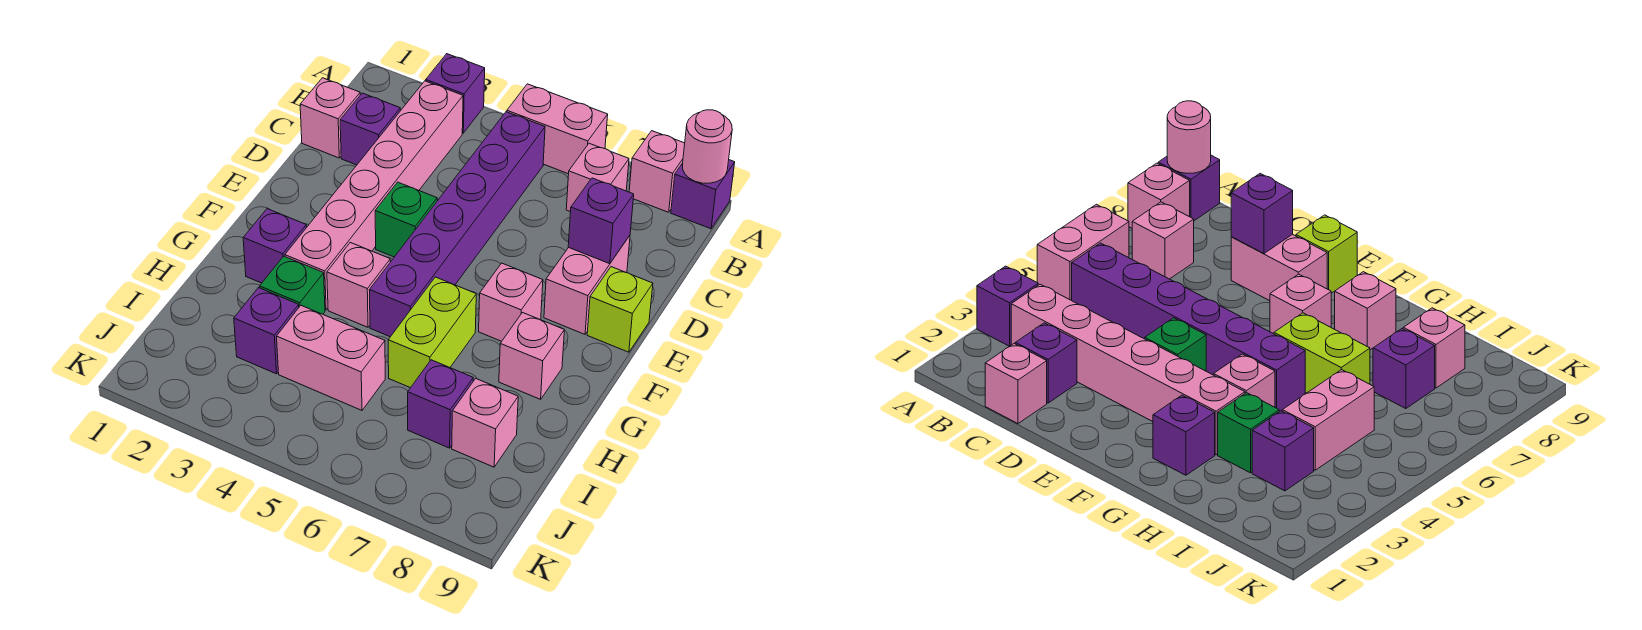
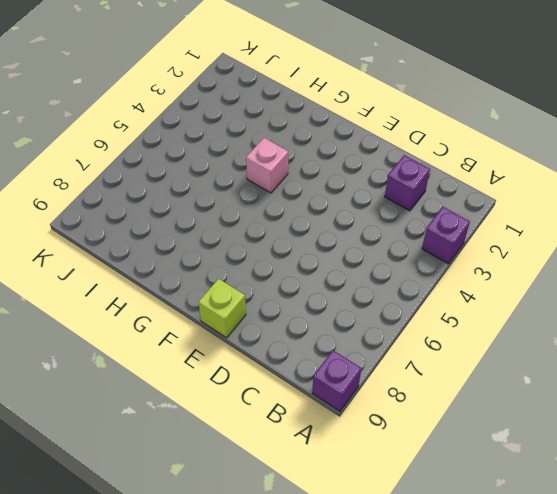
none -> pink brick A5:A6 level 1
none -> pink brick A8 level 1
none -> pink brick B3:G3 level 1

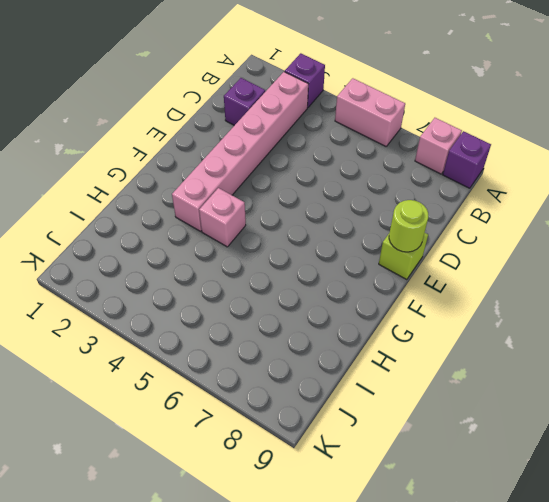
lime round brick E9 level 2 -> none
none -> purple brick B5:G5 level 1
none -> pink brick B7 level 1
none -> pink brick C1 level 1

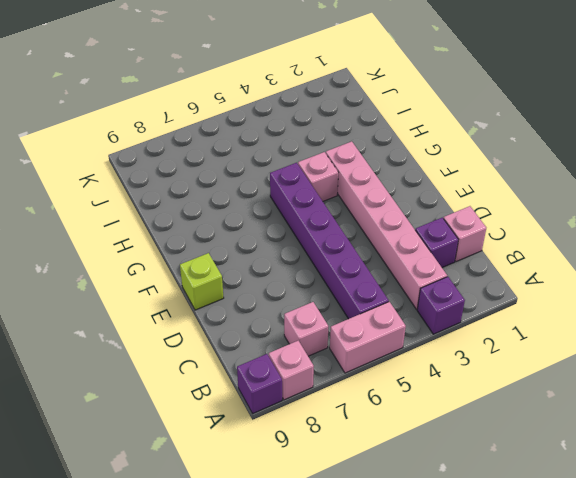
none -> pink brick D8:E8 level 1
none -> green brick E4 level 1
none -> pink brick F7 level 1

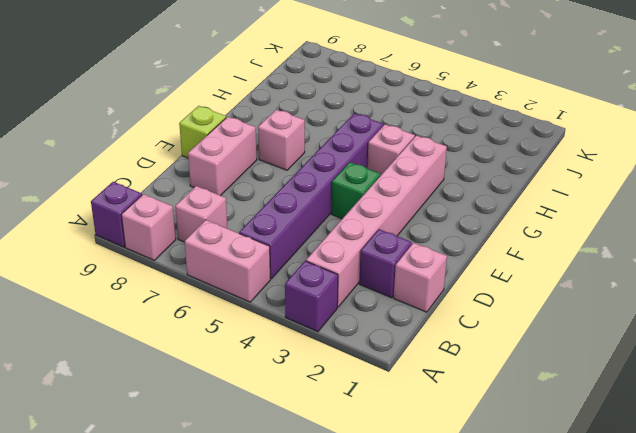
none -> purple brick G2 level 1
none -> lime brick G6:H6 level 1
none -> pink brick G8 level 1

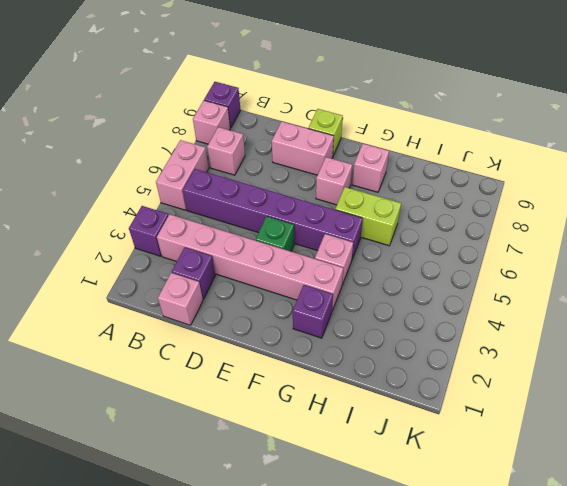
none -> green brick H3 level 1
none -> purple brick I3 level 1
none -> pink brick I4:I5 level 1

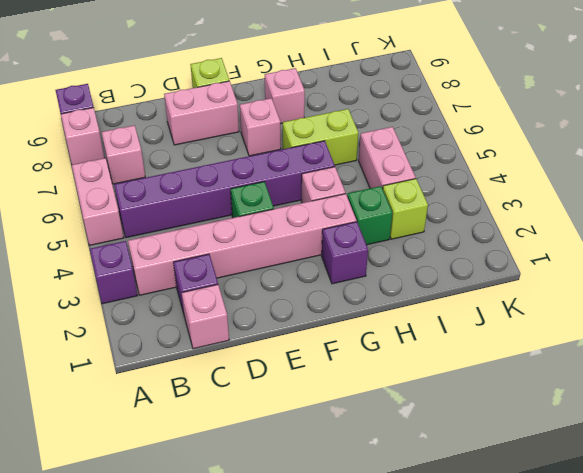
lime brick I3 level 1 -> purple brick I3 level 1
none -> purple brick I7 level 1
none -> pink brick I8 level 1
none -> pink round brick A9 level 2

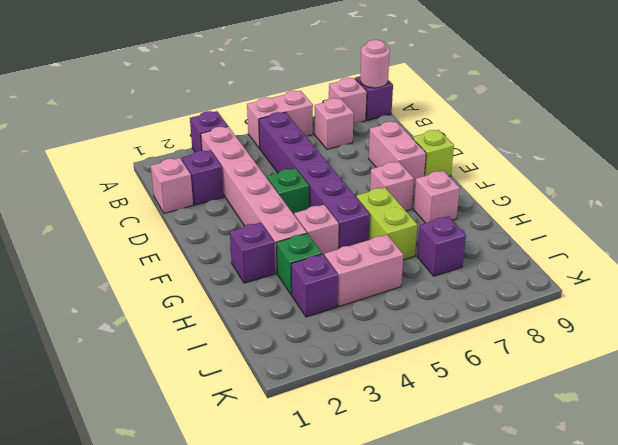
none -> pink brick I8 level 1
none -> purple brick D8 level 2

